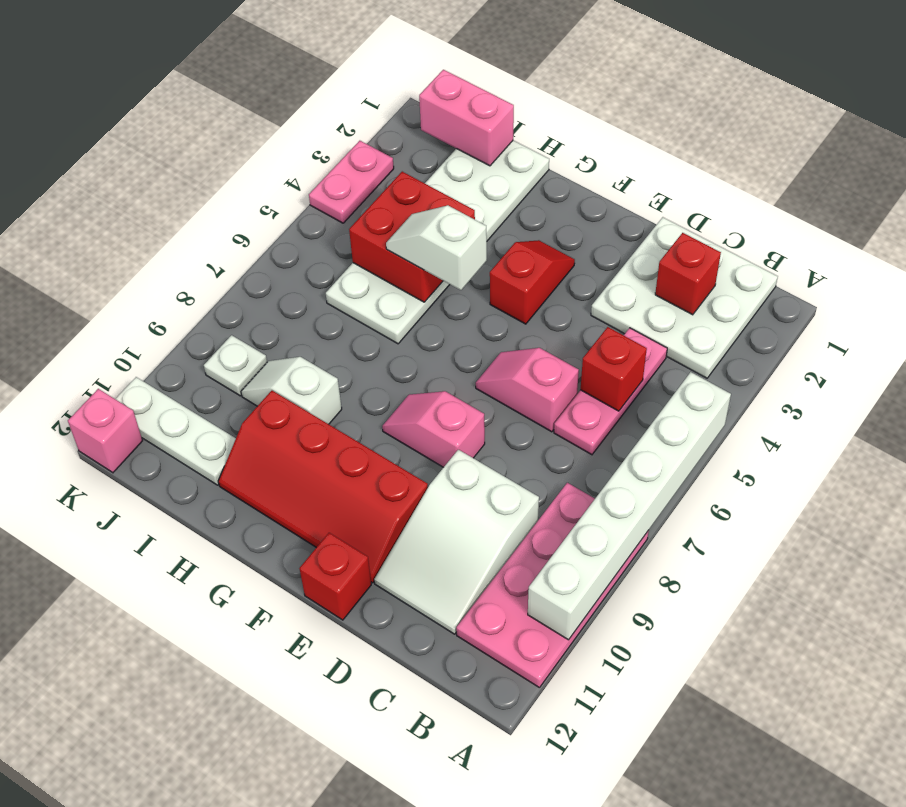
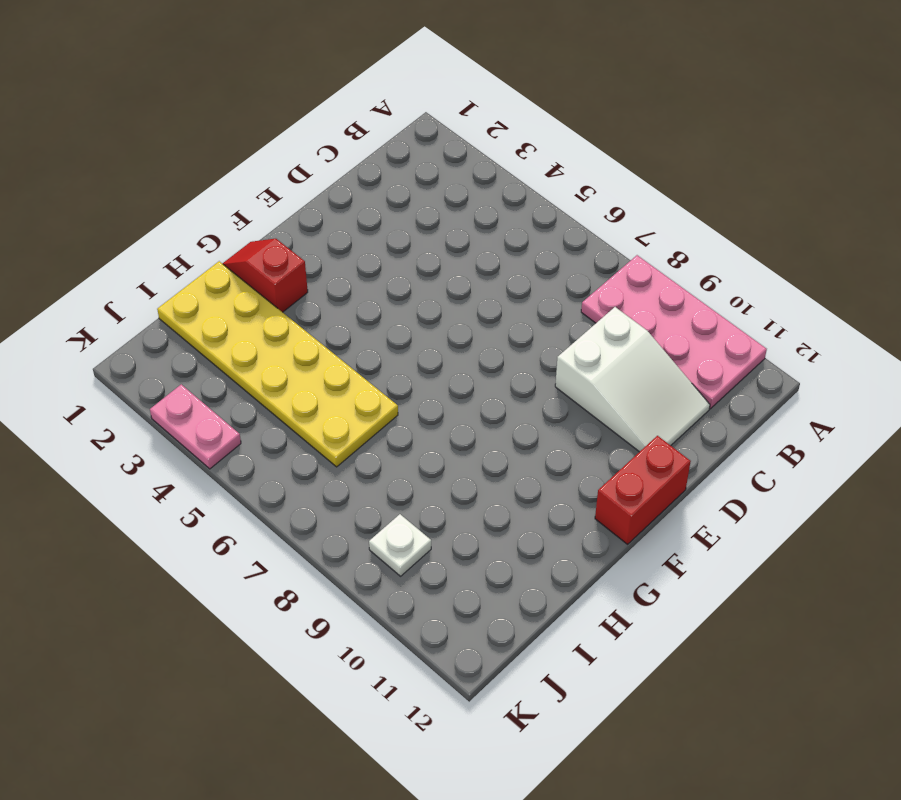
red brick E12:F12 level 1 -> red brick E12 level 1
red slope G1:G2 level 1 top 2 -> red slope F3:F4 level 1 top 4
yellow plate H1:I6 level 1 -> white plate H1:I6 level 1
none -> white plate B1:D3 level 1
none -> pink plate C4:C6 level 1
none -> pink slope D6:E6 level 1 top D

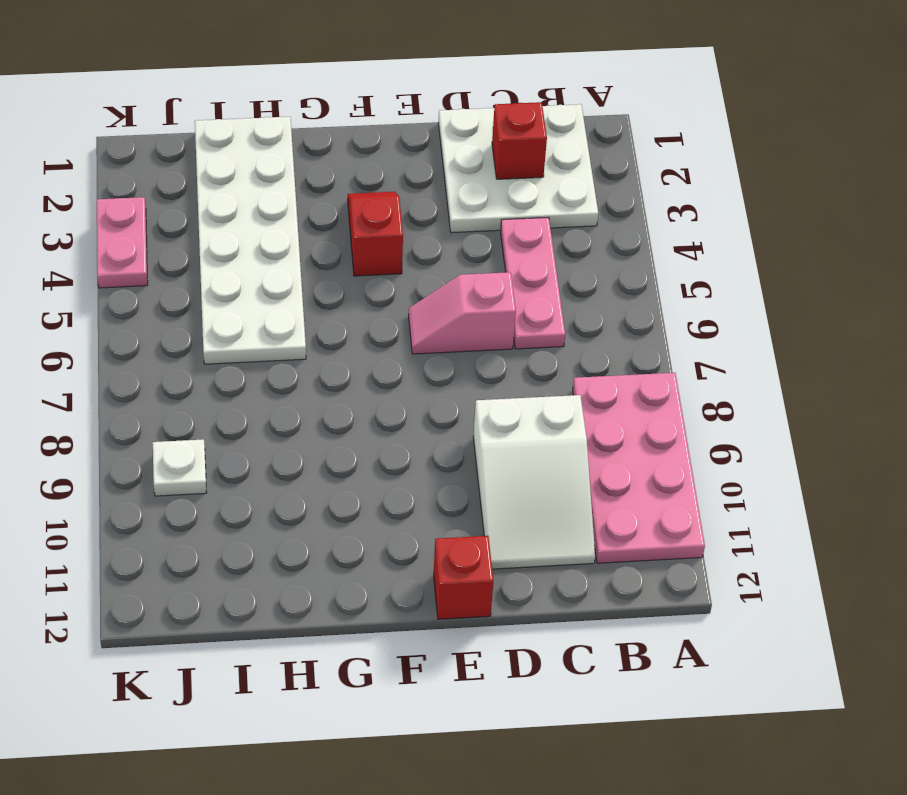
none -> pink slope E8:F8 level 1 top E
none -> red slope E10:H11 level 1 top 10
none -> white slope H9:I9 level 1 top H

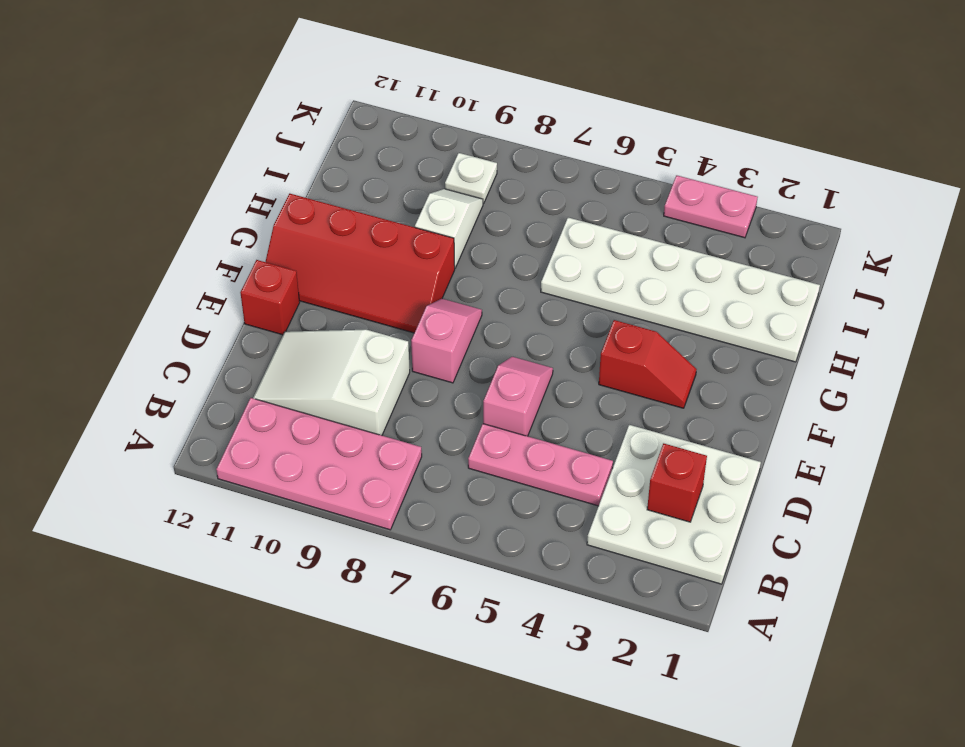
red slope F9:G12 level 1 top G -> red slope E10:H11 level 1 top 10
none -> white plate I11:K11 level 1
none -> pink brick K12 level 1
none -> white brick A5:A10 level 2

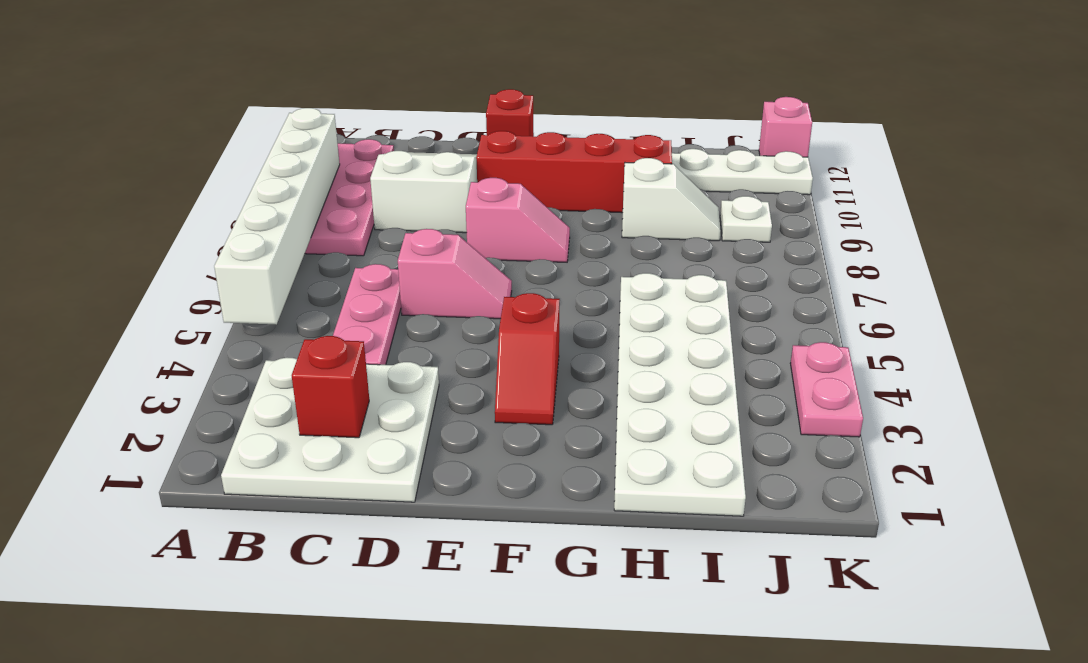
none -> red brick C5 level 2
none -> red brick H4:I5 level 2
none -> pink brick I1:J1 level 2

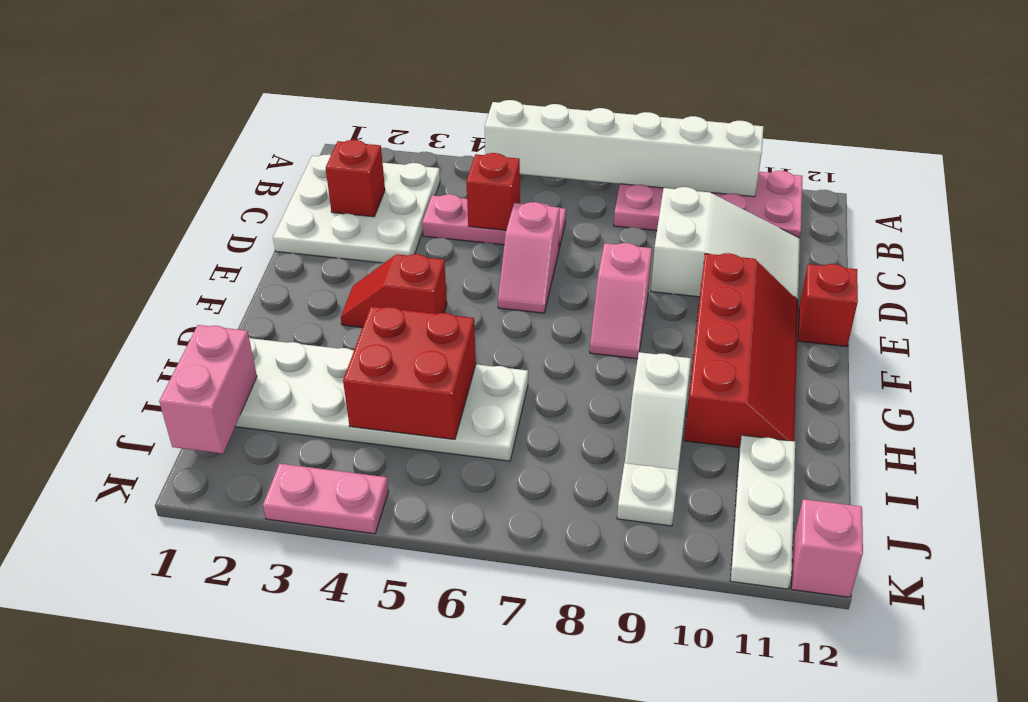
none -> white slope G5:H5 level 3 top G

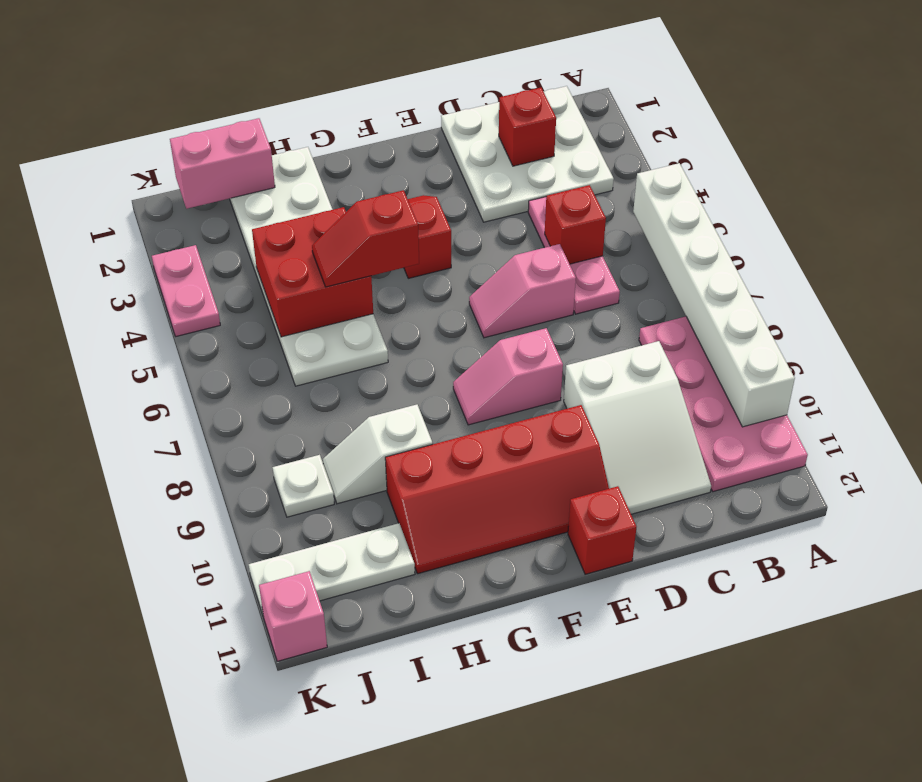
red slope G5:H5 level 3 top G -> white slope G5:H5 level 3 top G

